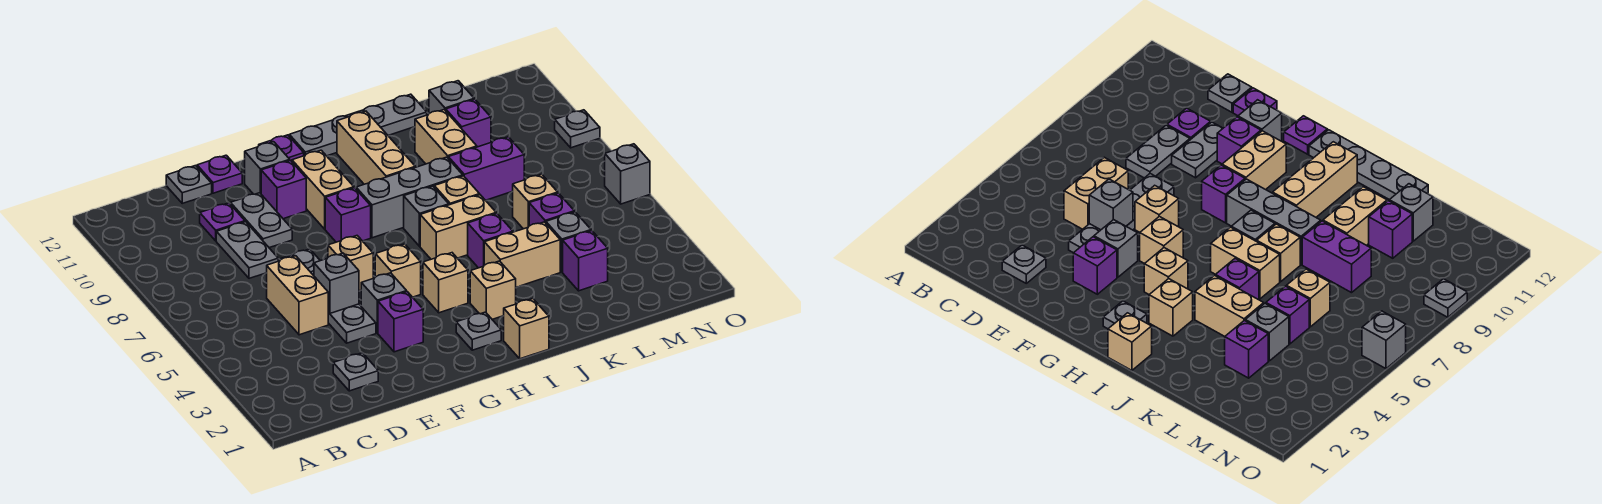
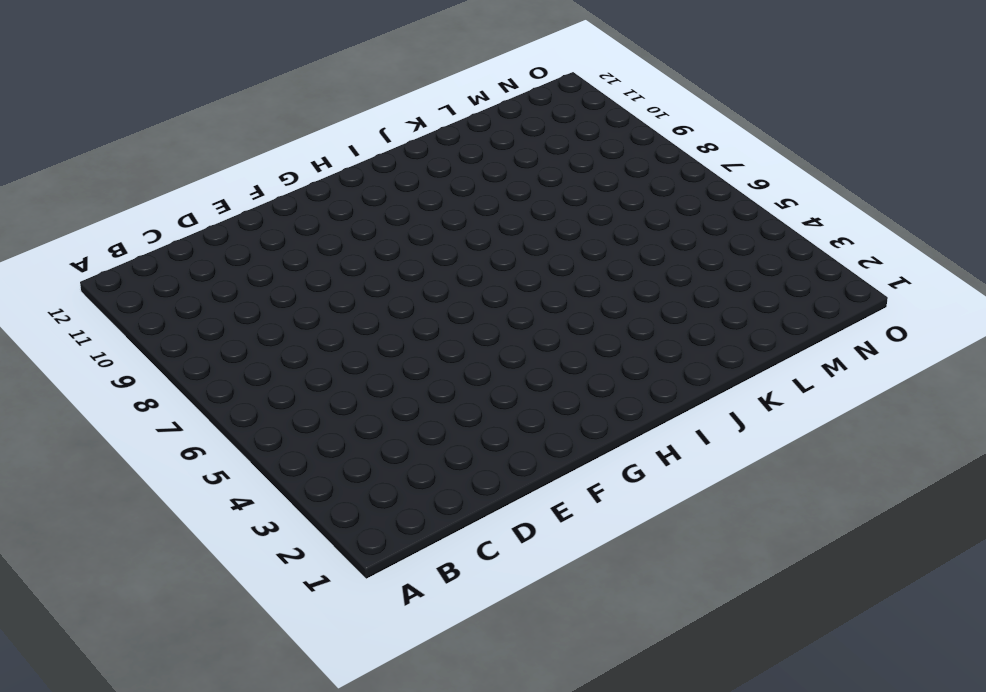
none -> grey plate D2 level 1
none -> tan brick D5:D6 level 1
none -> grey plate D8:D9 level 1
none -> purple plate D10 level 1

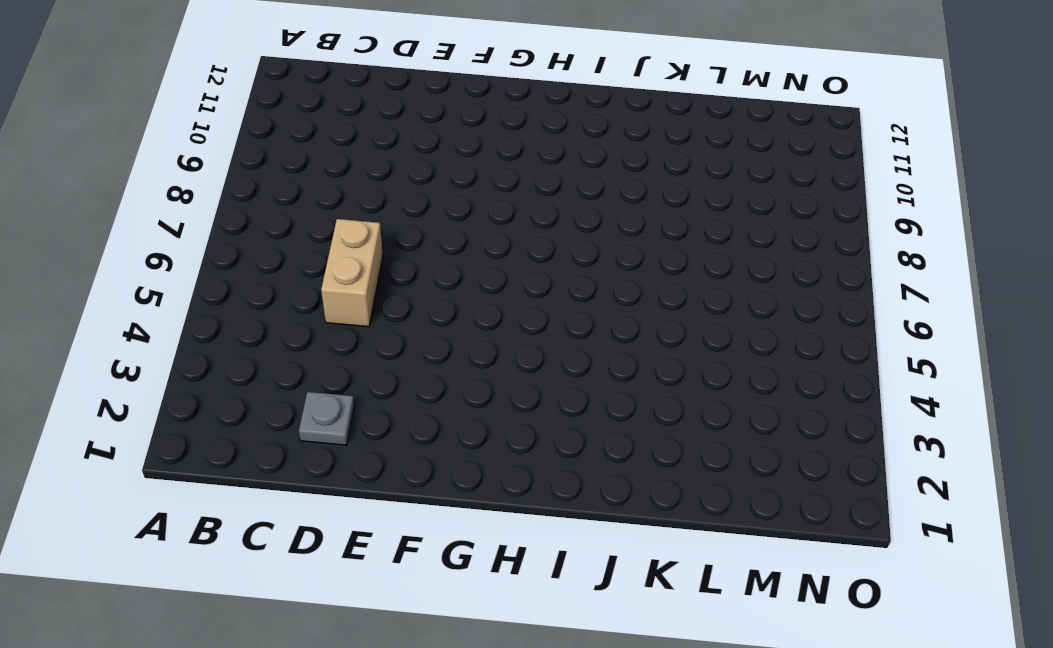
none -> grey plate D8:D9 level 1
none -> purple plate D10 level 1
none -> grey plate D12 level 1
none -> grey plate E4:E7 level 1

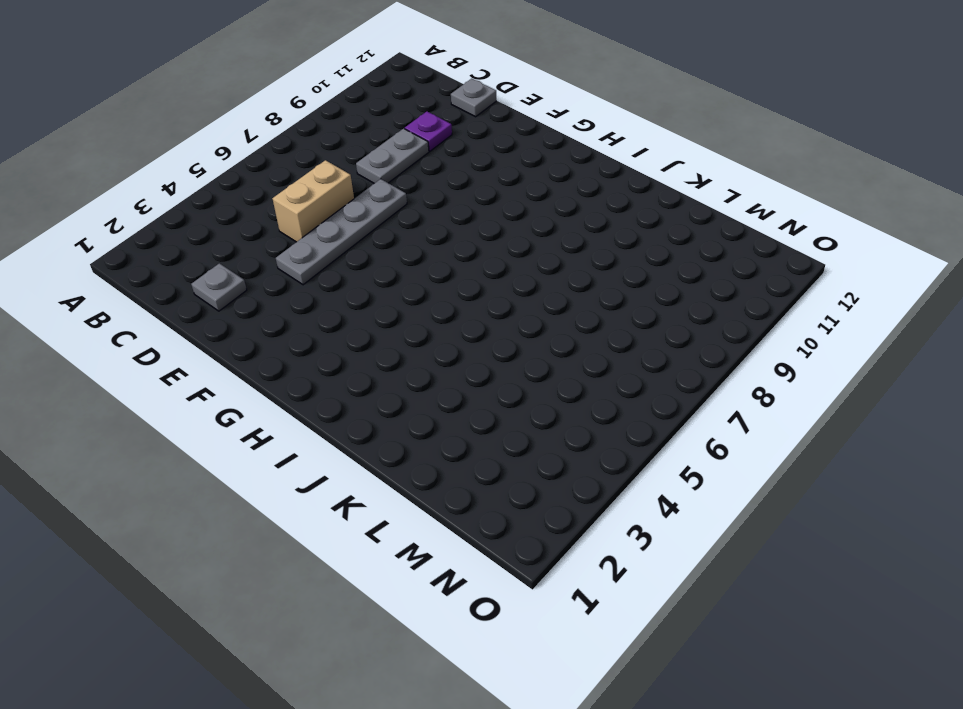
none -> grey plate E9:E10 level 1
none -> purple plate E12 level 1
none -> purple brick F3 level 1
none -> grey brick F4 level 1

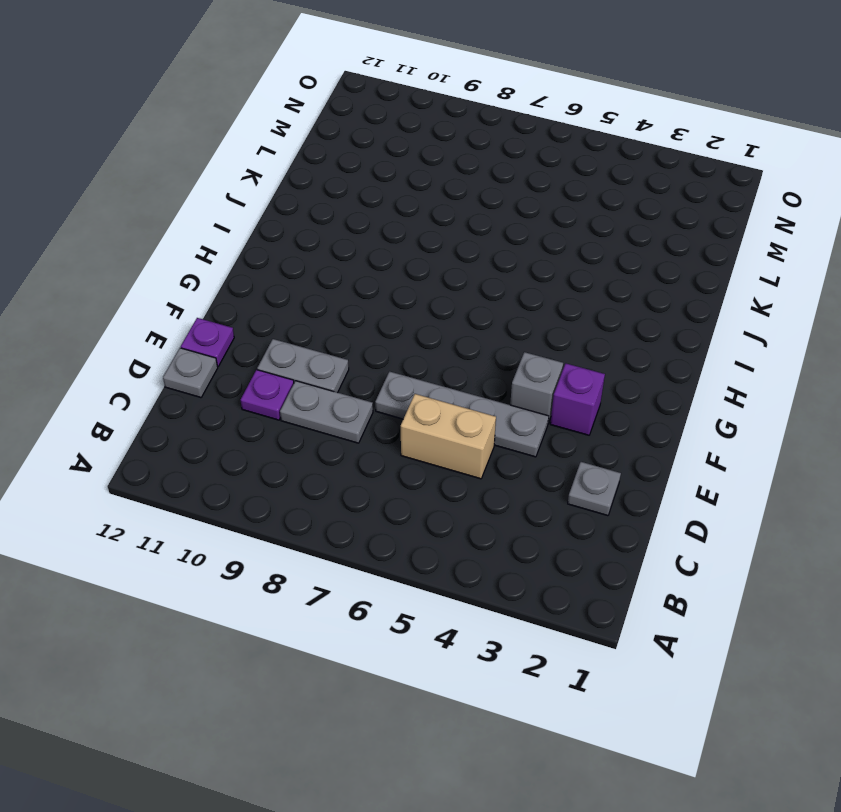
none -> tan brick F6 level 1
none -> purple brick F10 level 1
none -> grey brick F11 level 1
none -> tan brick G5 level 1

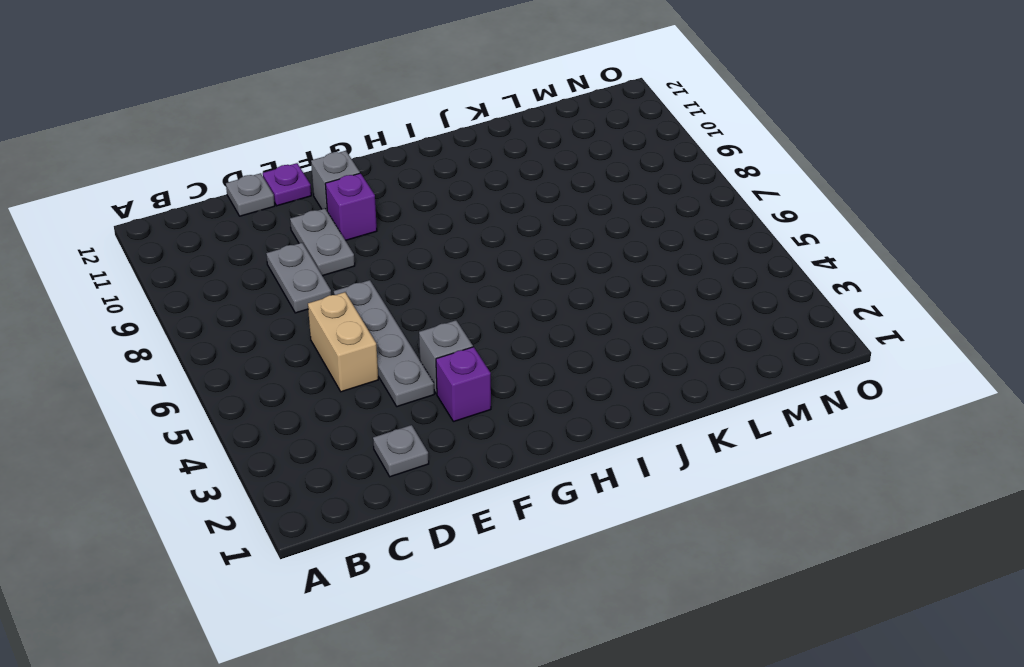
none -> purple plate D10 level 1
none -> tan brick F6 level 1
none -> tan brick G5 level 1
none -> purple brick G8 level 1

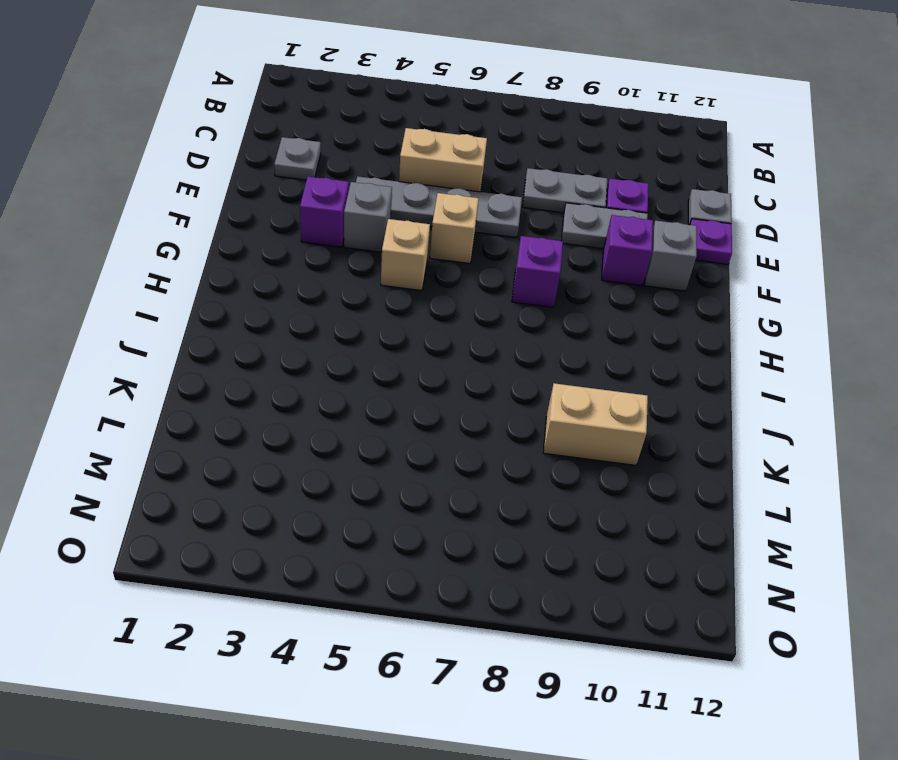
none -> tan brick G9:G10 level 1
none -> purple plate G12 level 1
none -> grey plate H2 level 1
none -> tan brick H4 level 1

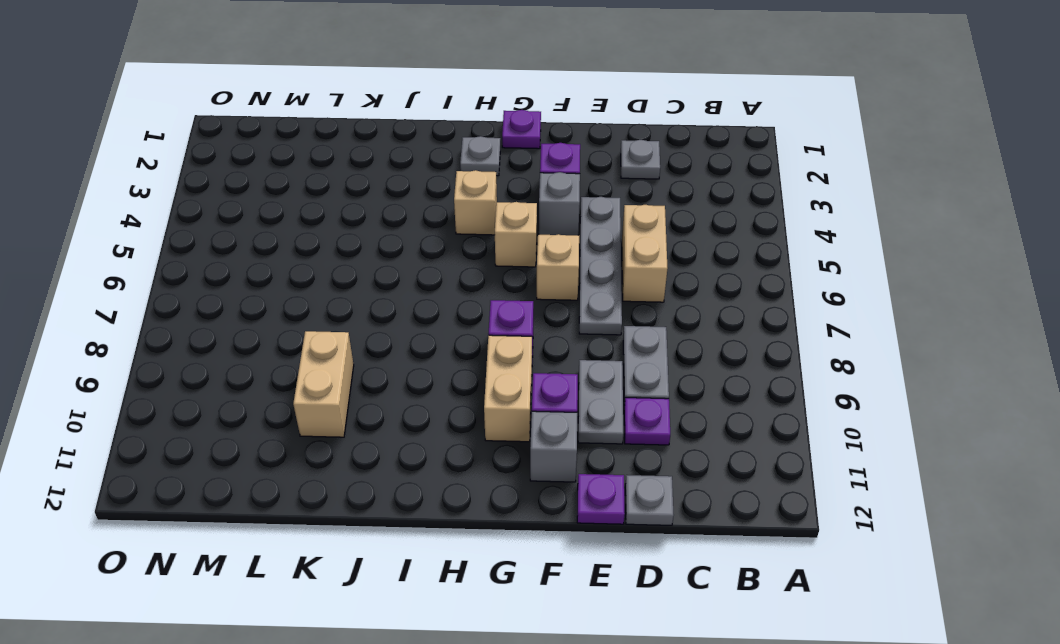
purple plate G1 level 1 -> purple plate G12 level 1
none -> grey brick H8:J8 level 1
none -> grey plate H12:K12 level 1
none -> tan brick I1 level 1
none -> tan brick I3 level 1

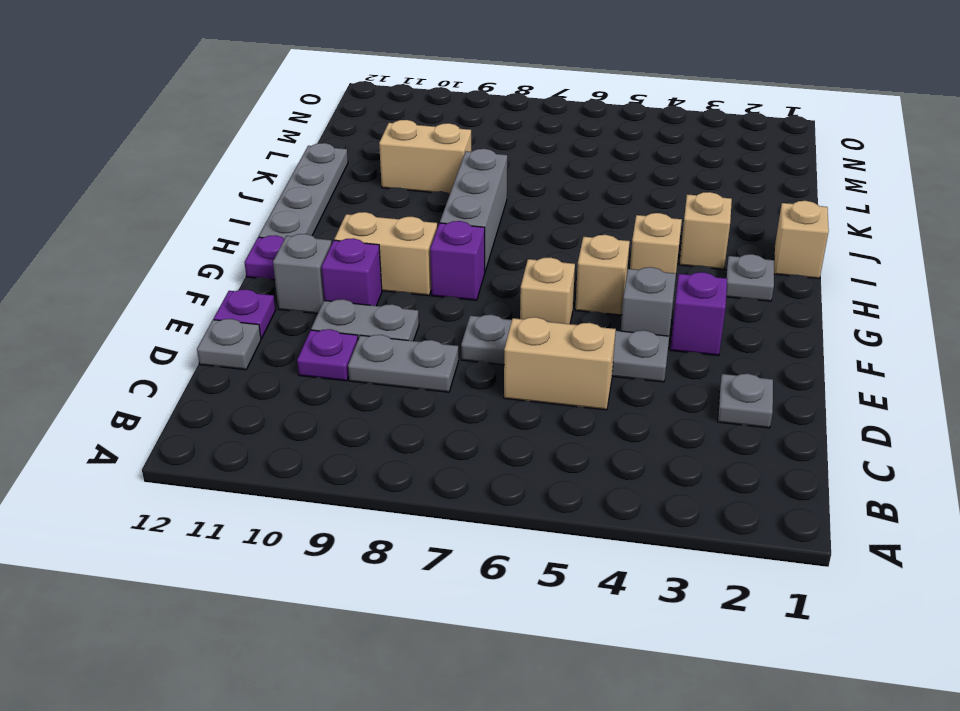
none -> tan brick I6:J6 level 1
none -> grey brick I7 level 1
none -> tan brick I9:I11 level 1
none -> tan brick J4:K4 level 1

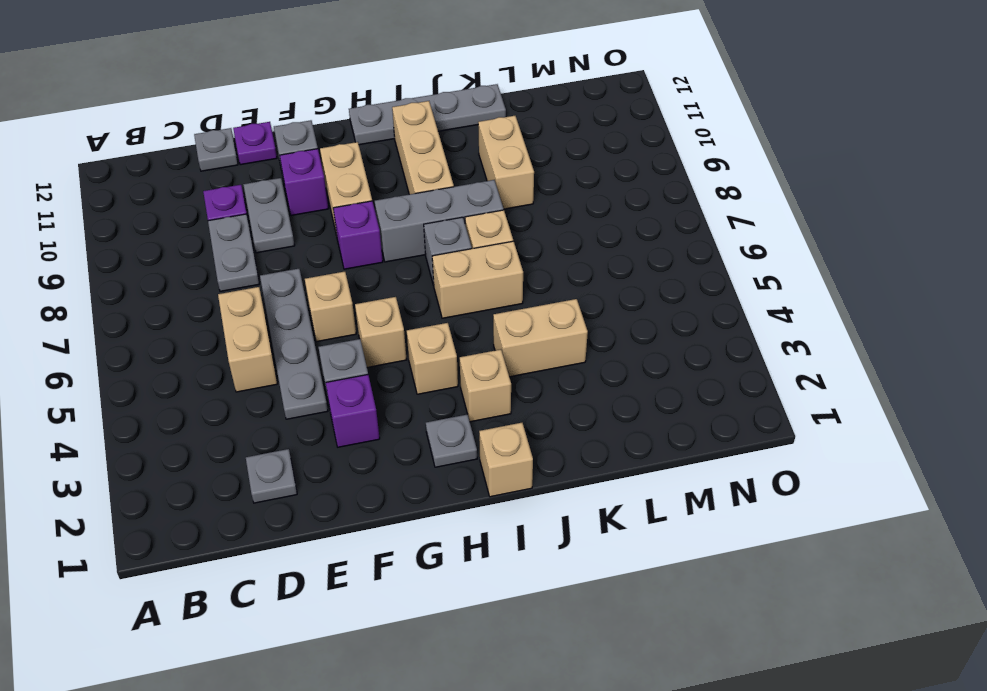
none -> purple plate G12 level 1
none -> purple brick J5 level 1
none -> purple brick K8:L8 level 1
none -> purple brick L3 level 1

